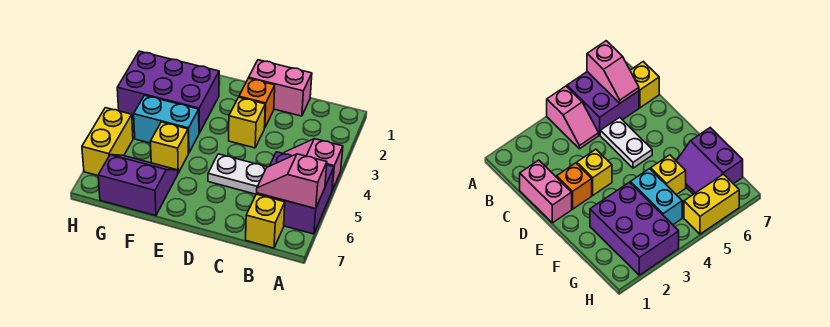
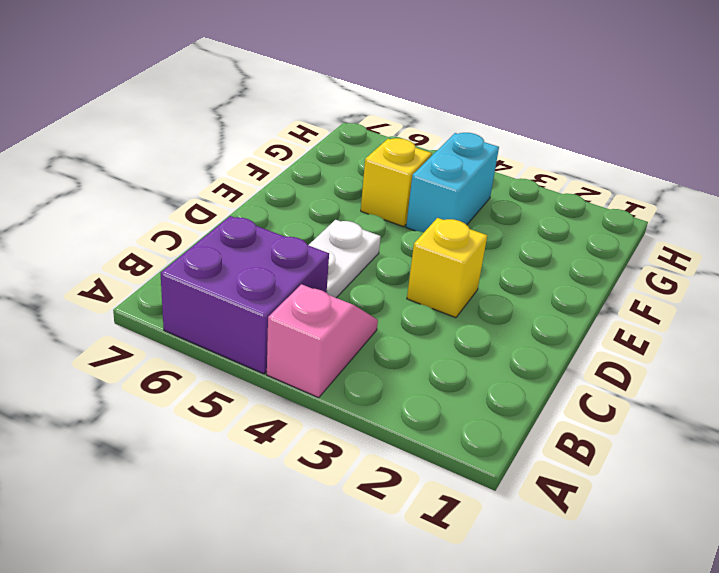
none -> yellow brick B7 level 1
none -> pink brick C1:D1 level 1
none -> orange brick D2 level 1

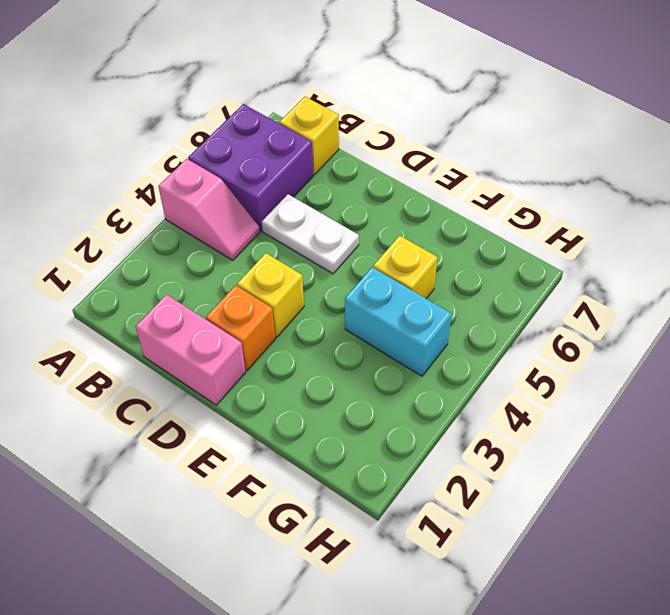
none -> purple brick F2:H3 level 1
none -> purple slope F6:G7 level 1 top 7
none -> yellow brick H5:H6 level 1

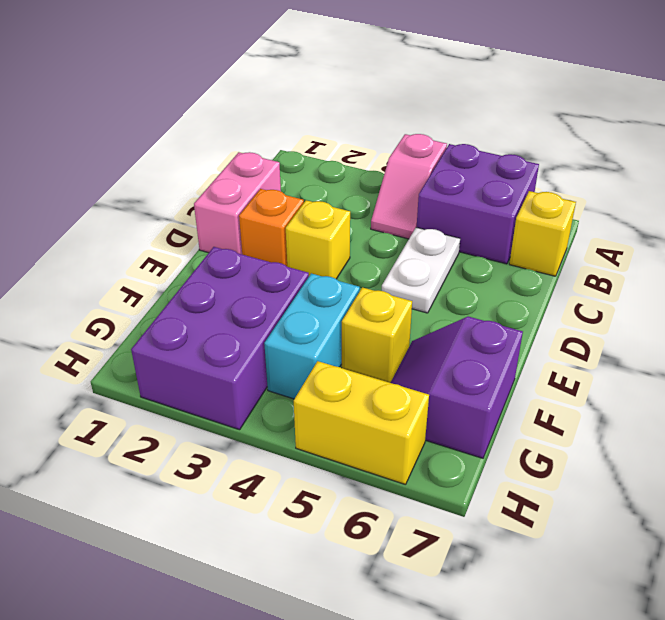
none -> pink slope A6:B6 level 2 top A

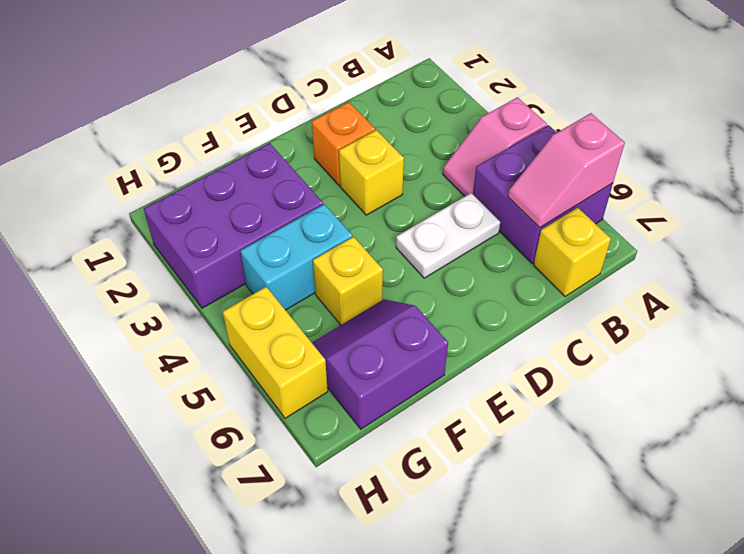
none -> pink brick C1:D1 level 1

